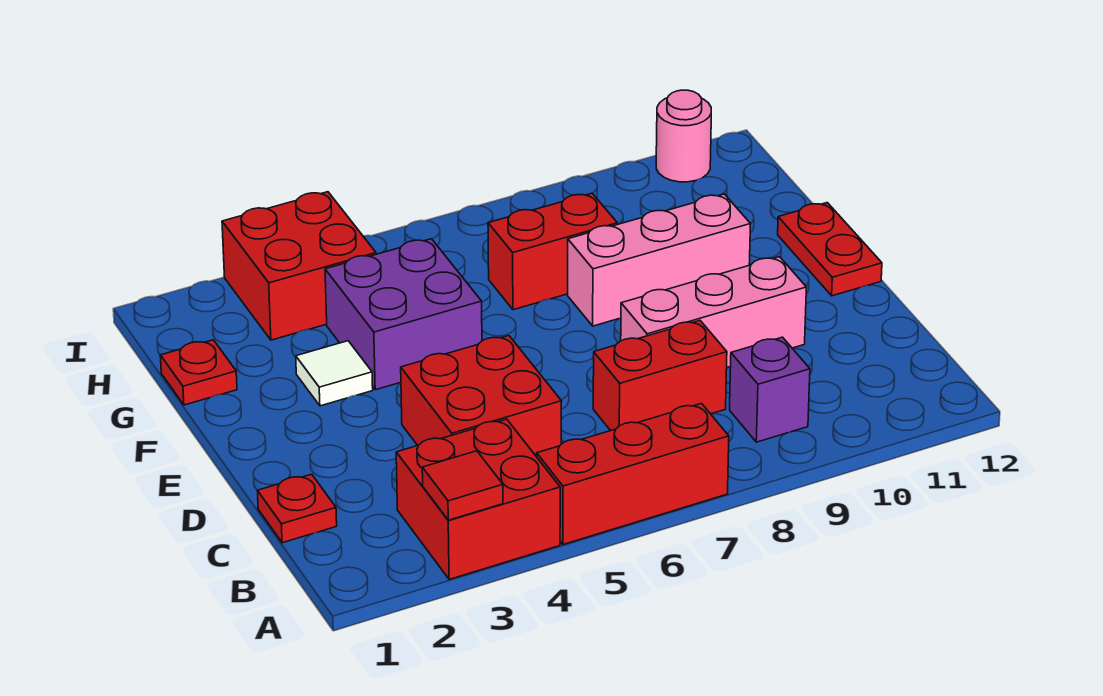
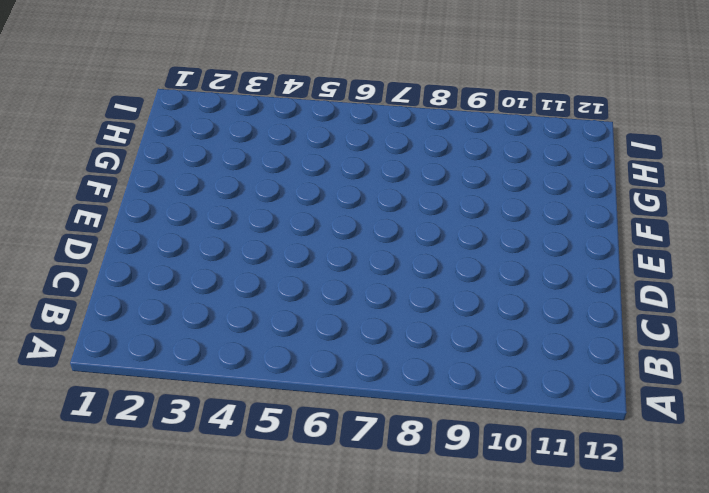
none -> red brick A3:B4 level 1
none -> red brick A5:A7 level 1
none -> purple brick B9 level 1

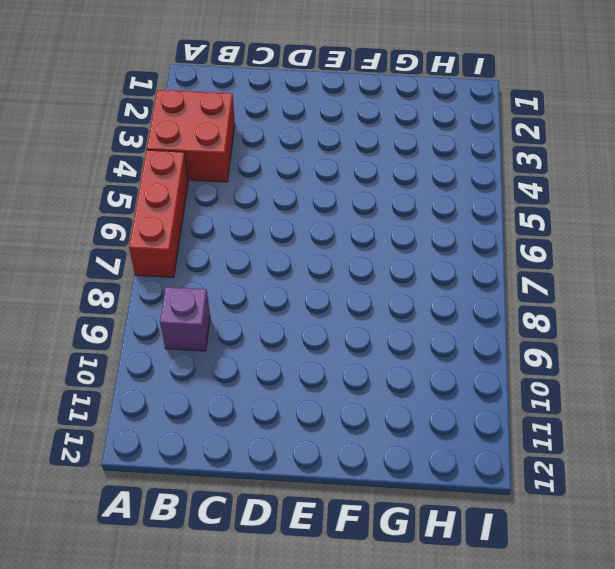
none -> red plate C1 level 1
none -> red brick C4:D5 level 1
none -> red brick C7:C8 level 1

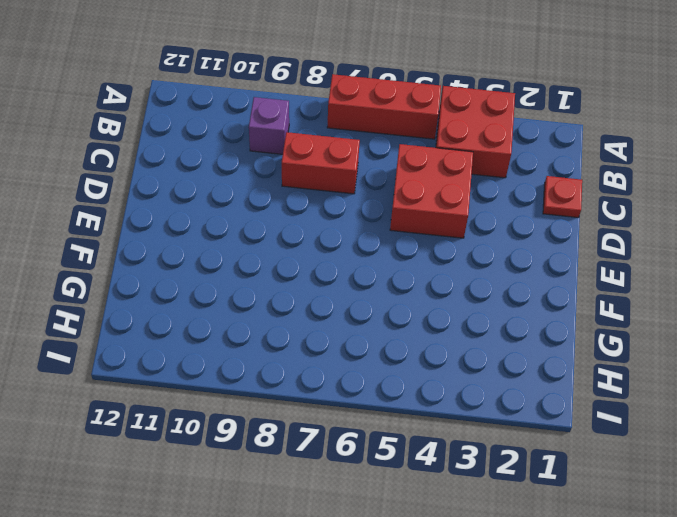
none -> pink brick D8:D10 level 1
none -> red plate E12:F12 level 1
none -> white tile F3 level 1

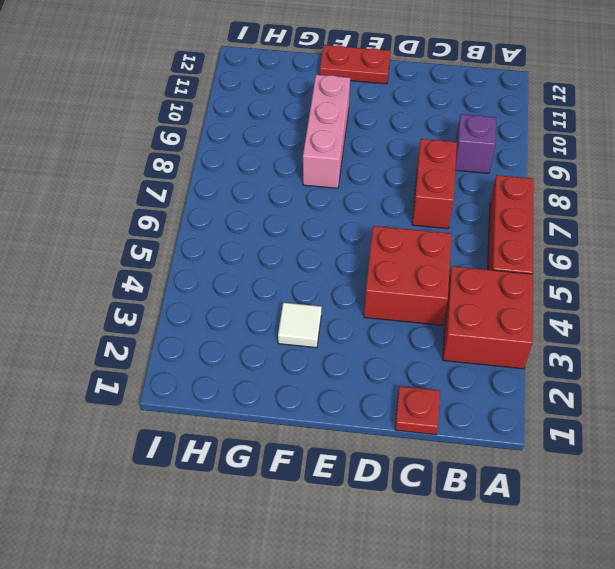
none -> pink brick D8:D10 level 1
none -> purple brick F4:G5 level 1
none -> red plate G1 level 1

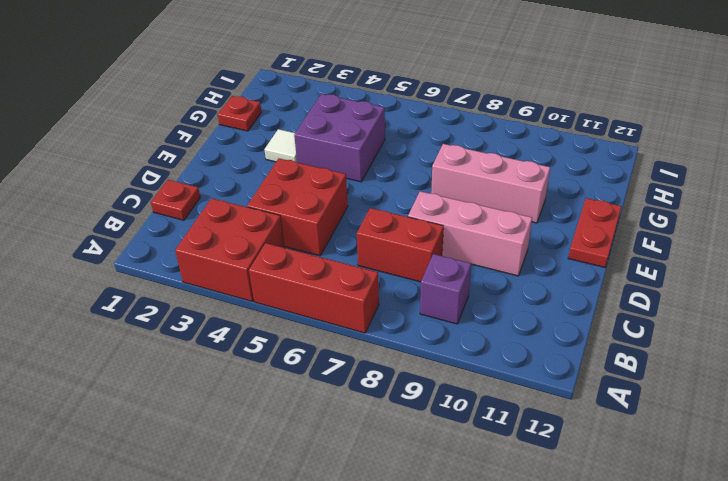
none -> red brick G7:G8 level 1
none -> red brick H3:I4 level 1
none -> pink round brick I11 level 1

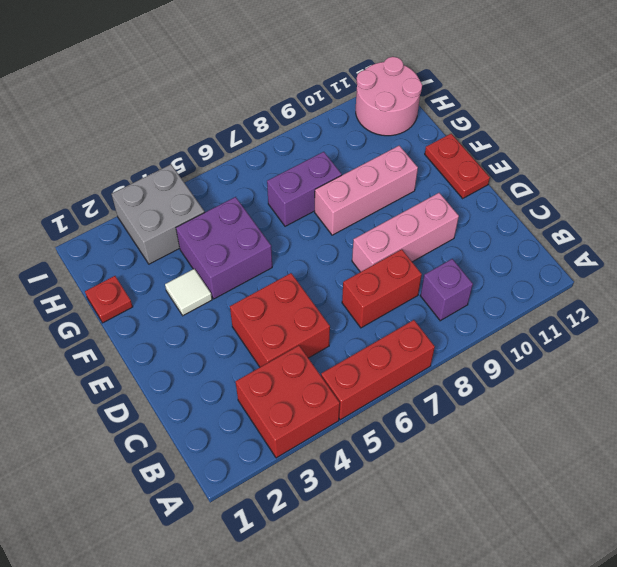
purple brick G7:G8 level 1 -> red brick G7:G8 level 1
grey brick H3:I4 level 1 -> red brick H3:I4 level 1
pink round brick H11:I12 level 1 -> pink round brick I11 level 1
none -> red plate C1 level 1
none -> red tile A3 level 2

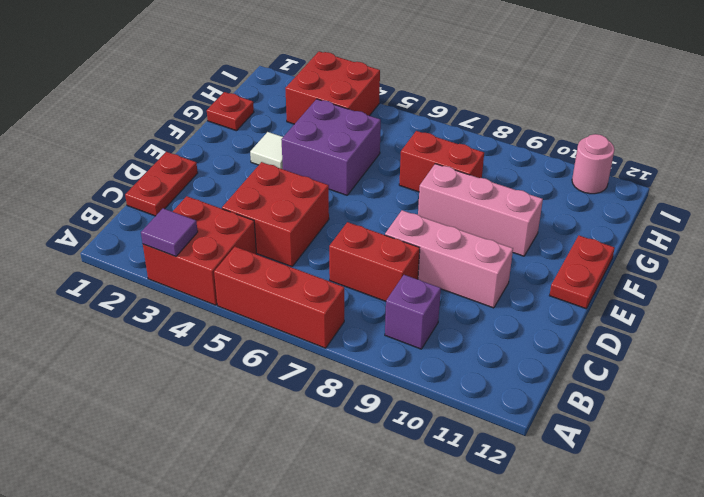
purple tile A3 level 2 -> red tile A3 level 2
red plate C1:D1 level 1 -> red plate C1 level 1

